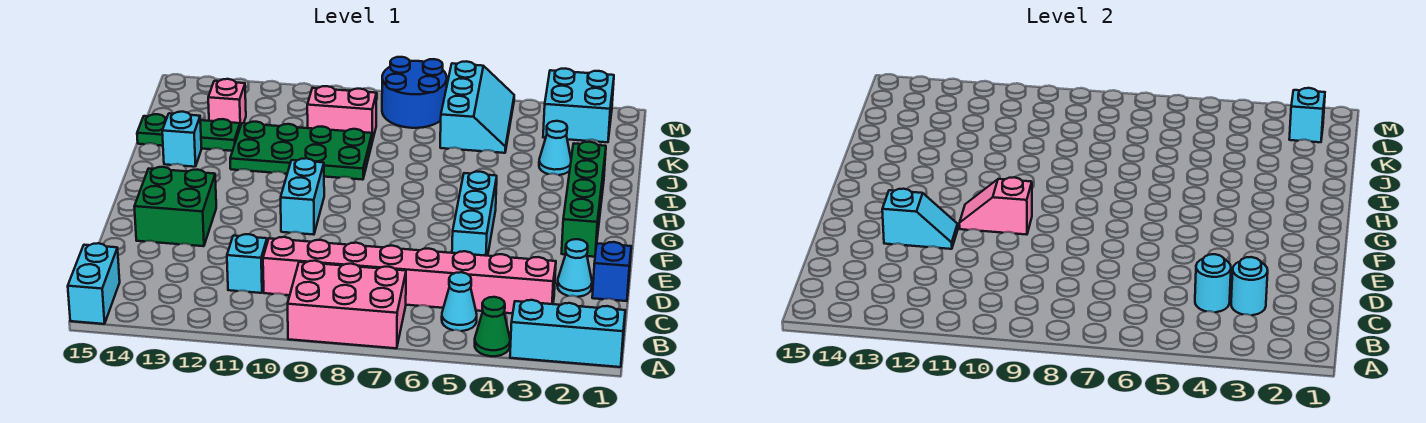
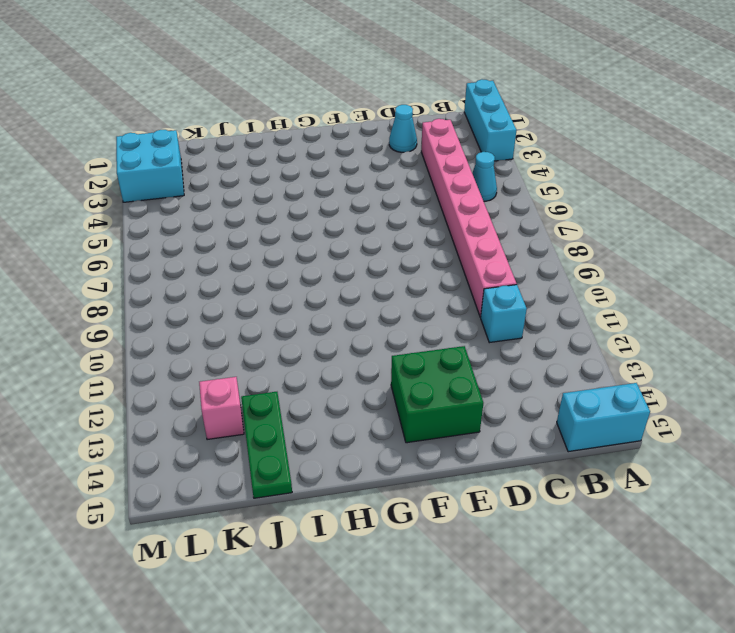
none -> green cone A4 level 1
none -> pink brick A7:B9 level 1
none -> blue brick D1 level 1

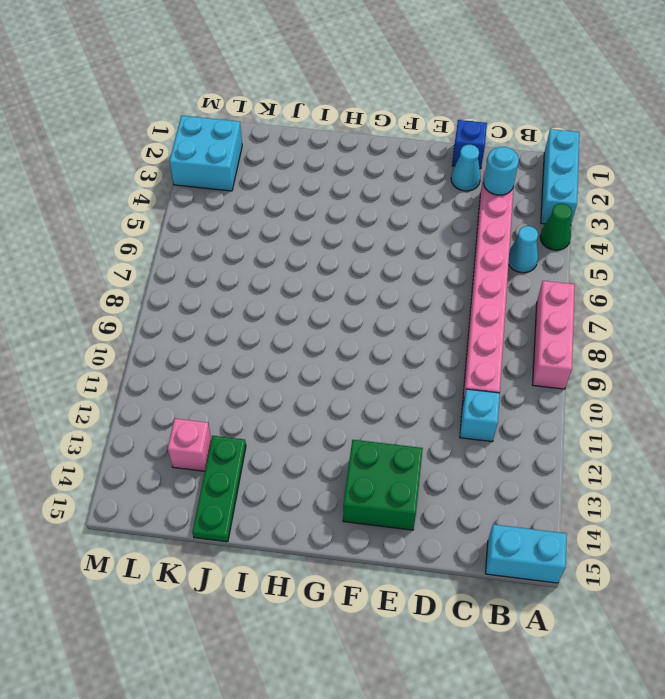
pink brick A7:A9 level 1 -> pink brick A7:B9 level 1
none -> cyan brick E5:G5 level 1
none -> green brick F2:I2 level 1
none -> cyan brick F10:G10 level 1

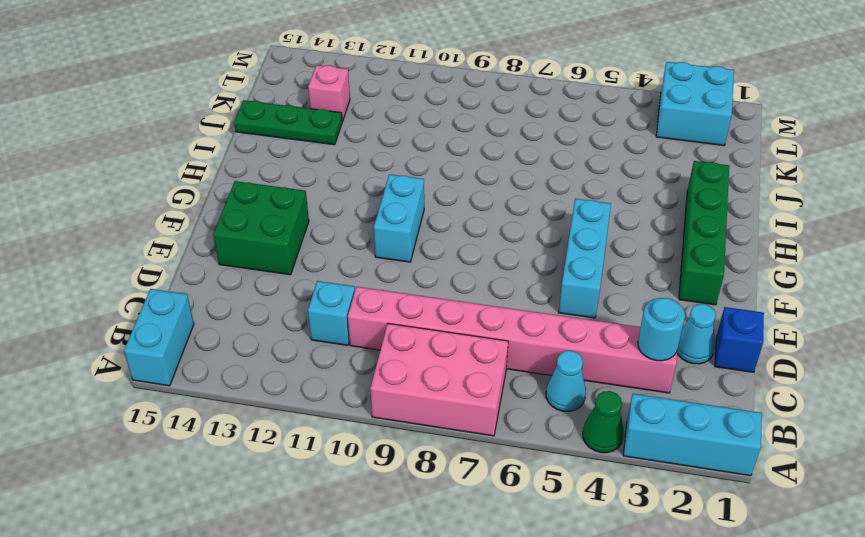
none -> green plate I9:J12 level 1
none -> cyan brick I14 level 1
none -> cyan cone J3 level 1

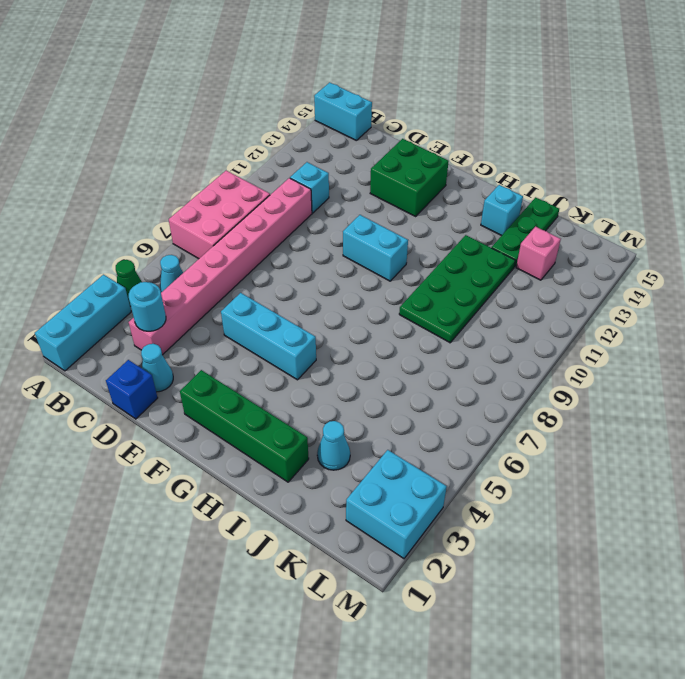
none -> cyan slope K5:M6 level 1 top 6
none -> pink brick K9:K10 level 1
none -> blue round brick L7:M8 level 1

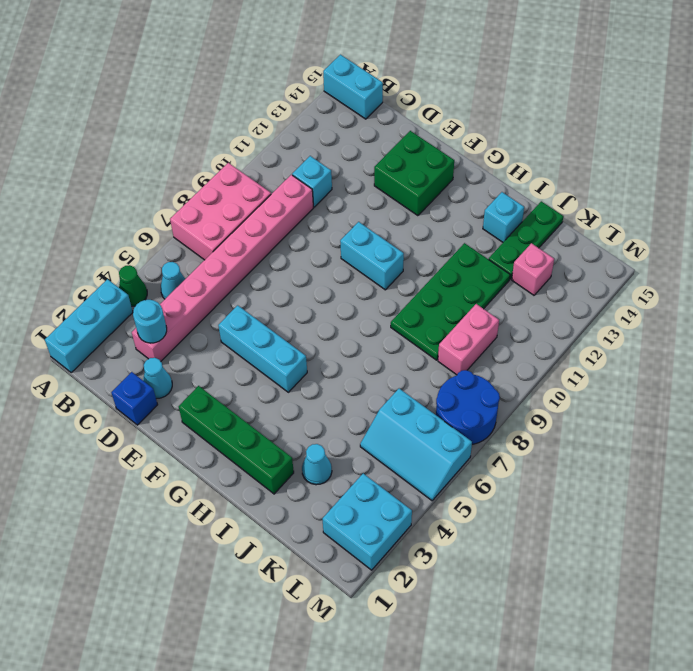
none -> cyan round brick C4 level 2
none -> cyan slope E12:E13 level 2 top 13
none -> pink slope F10:F11 level 2 top 10

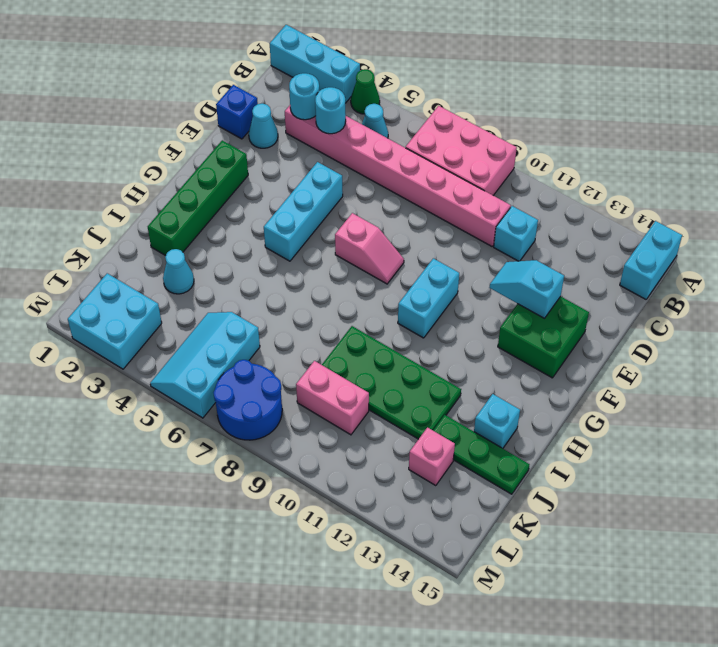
pink slope F7:F8 level 1 top 7 -> pink slope F10:F11 level 2 top 10
none -> cyan brick L2 level 2

